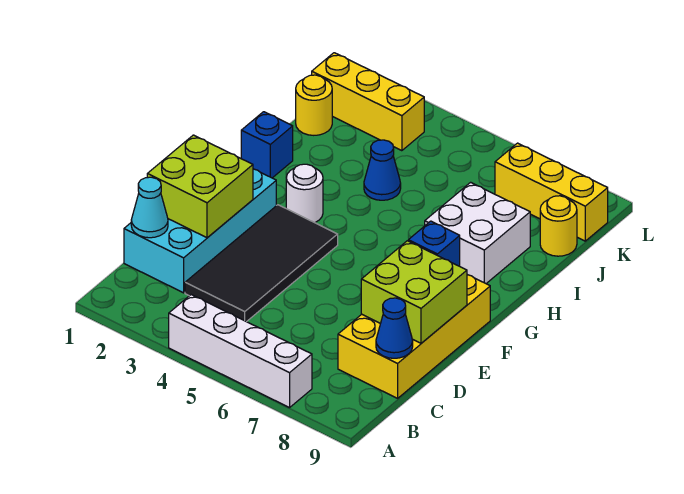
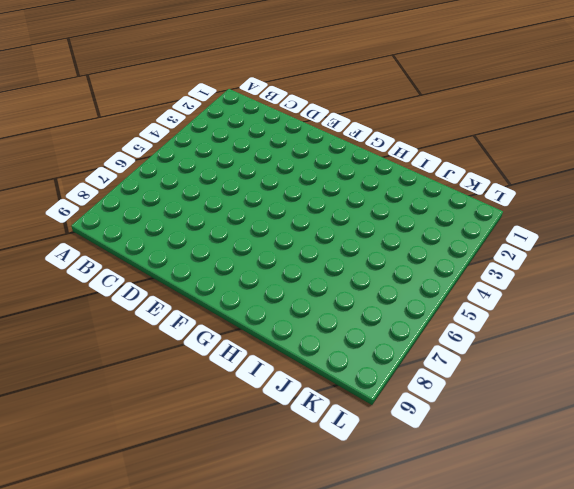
none -> white brick A4:A7 level 1
none -> cyan brick C1:F2 level 1
none -> black tile C3:F4 level 1

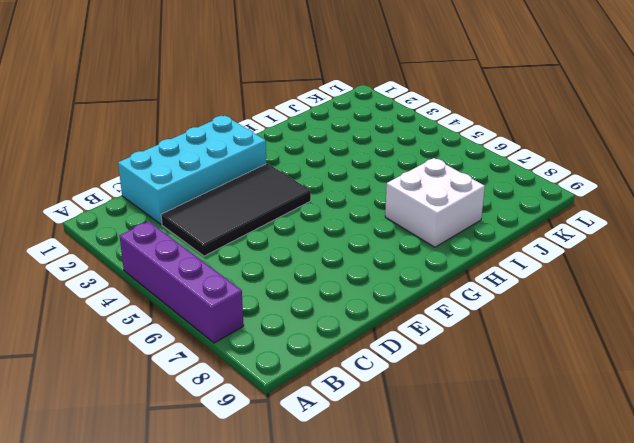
purple brick A4:A7 level 1 -> white brick A4:A7 level 1
none -> yellow brick C8:F9 level 1
none -> white round brick G3 level 1
none -> blue brick H1 level 1

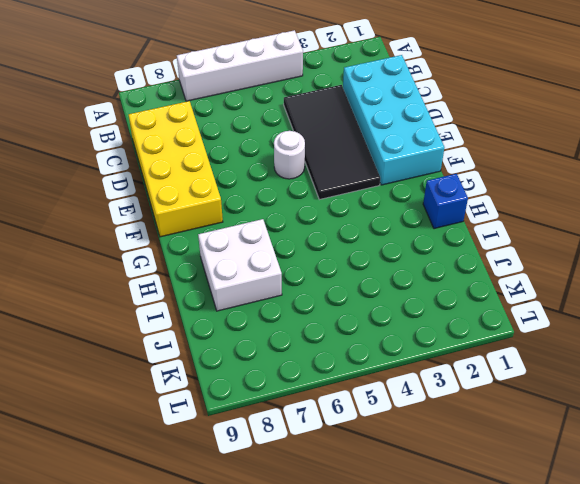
white round brick E5 level 1 -> white round brick G3 level 1
none -> blue cone I4 level 1
none -> yellow round brick J1 level 1
none -> yellow round brick J9 level 1

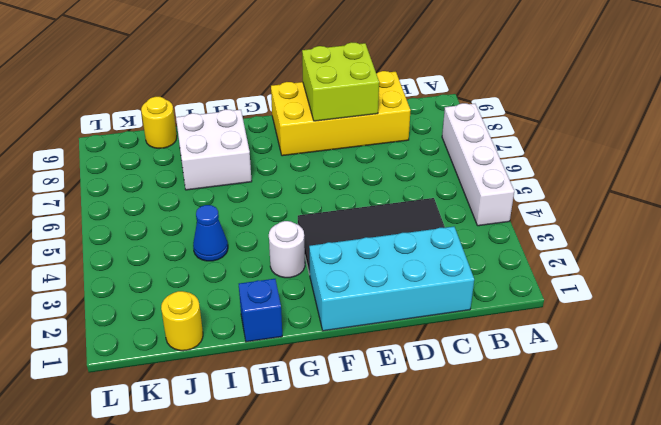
none -> yellow brick K1:K3 level 1
none -> yellow brick K7:K9 level 1
none -> cyan cone C1 level 2

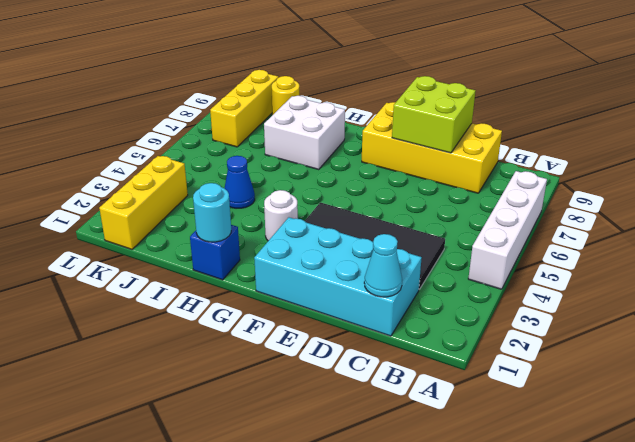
cyan round brick H1 level 2 -> none
none -> yellow round brick J1 level 1
none -> blue cone C9 level 2
none -> lime brick D1:E2 level 2

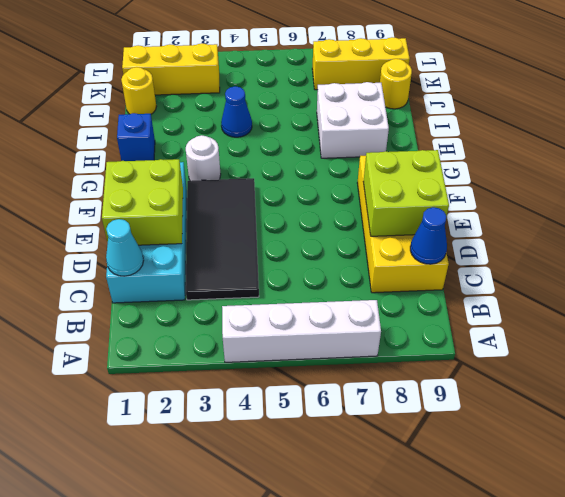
none -> blue brick F8 level 2

